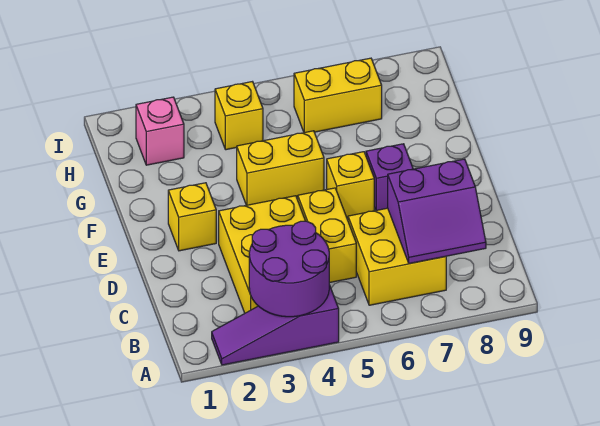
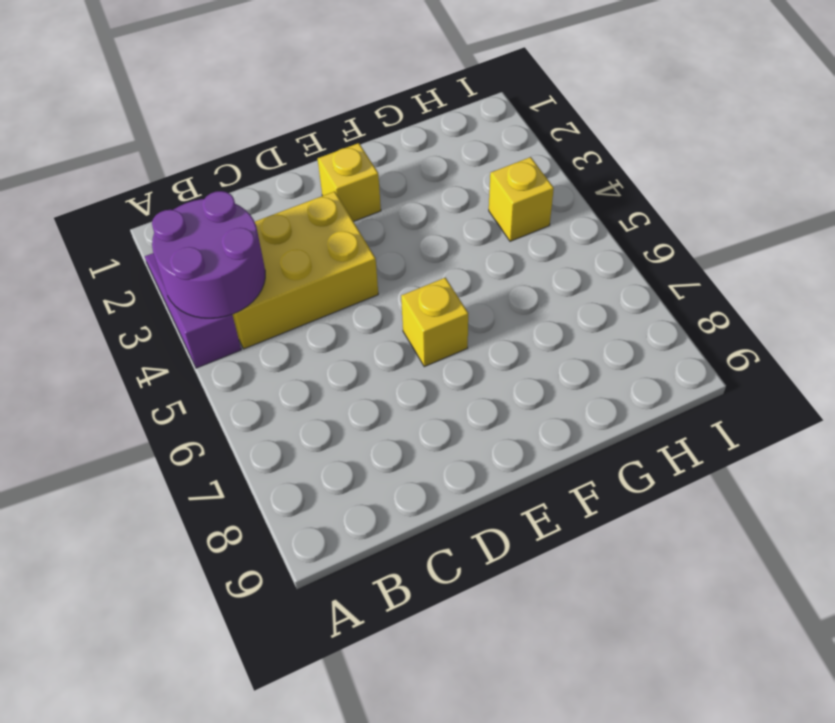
none -> yellow brick B6:C7 level 1
none -> yellow brick C5:D5 level 1
none -> purple brick E7 level 1

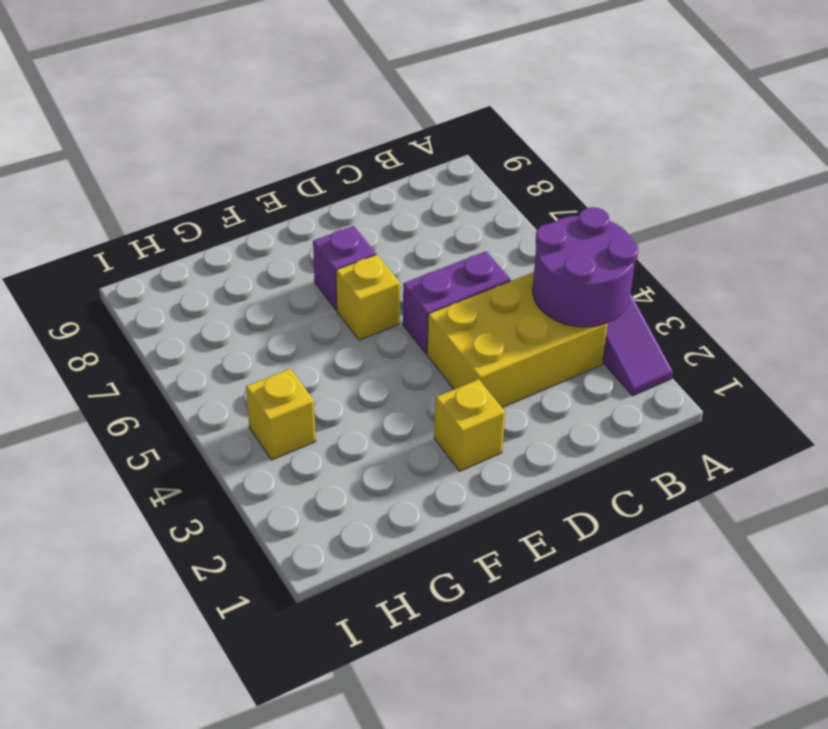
purple brick C5:D5 level 1 -> yellow brick C5:D5 level 1
none -> yellow brick B6:C7 level 1
none -> yellow brick F4:F5 level 1
none -> pink brick H2 level 1

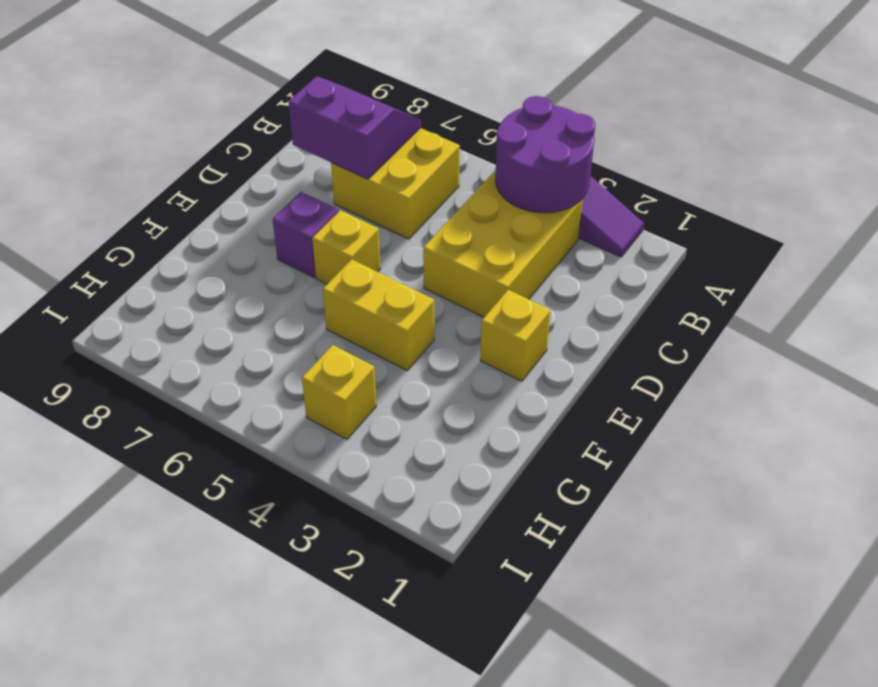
none -> yellow brick C5:D5 level 1
none -> pink brick H2 level 1
none -> yellow brick H6:H7 level 1

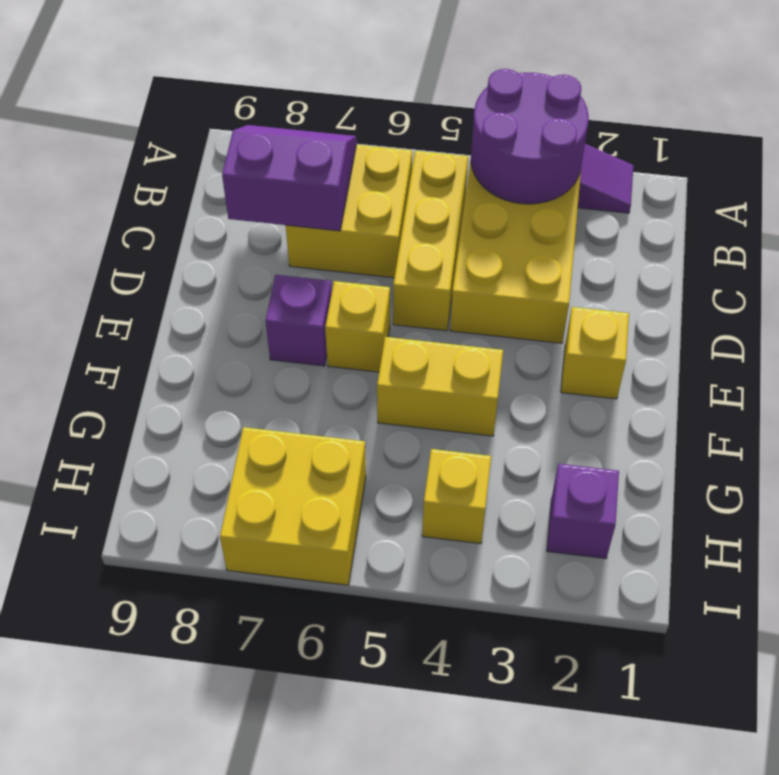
yellow brick B5:D5 level 1 -> yellow brick C5:D5 level 1
purple brick H2 level 1 -> pink brick H2 level 1
yellow brick H6:I7 level 1 -> yellow brick H6:H7 level 1

